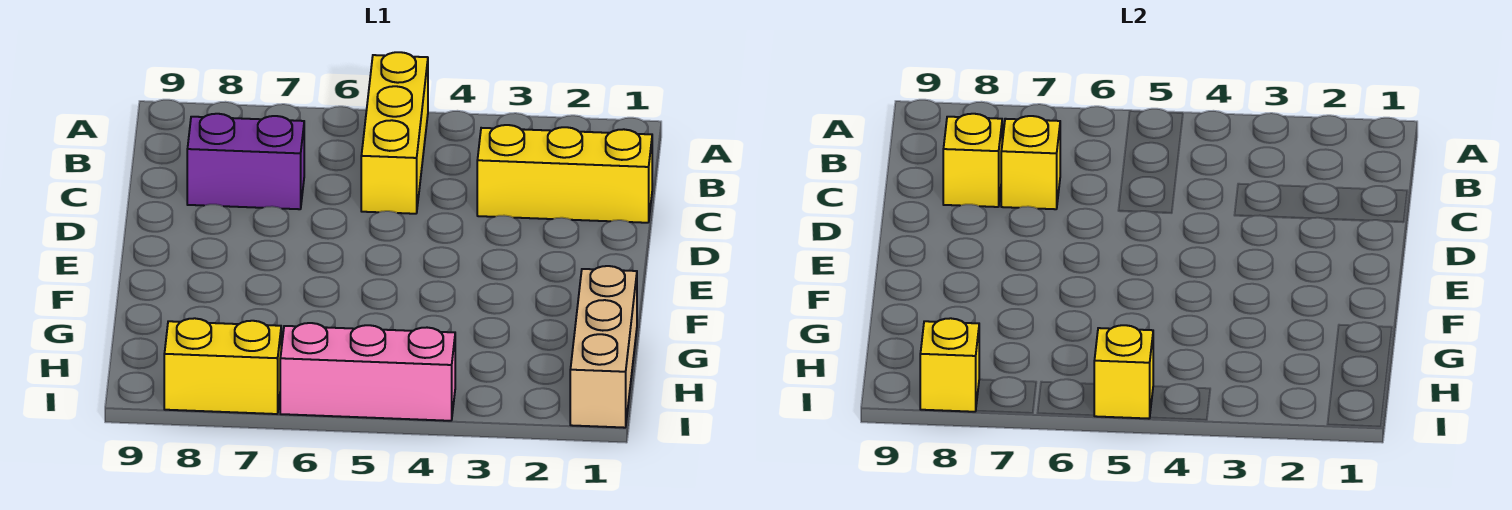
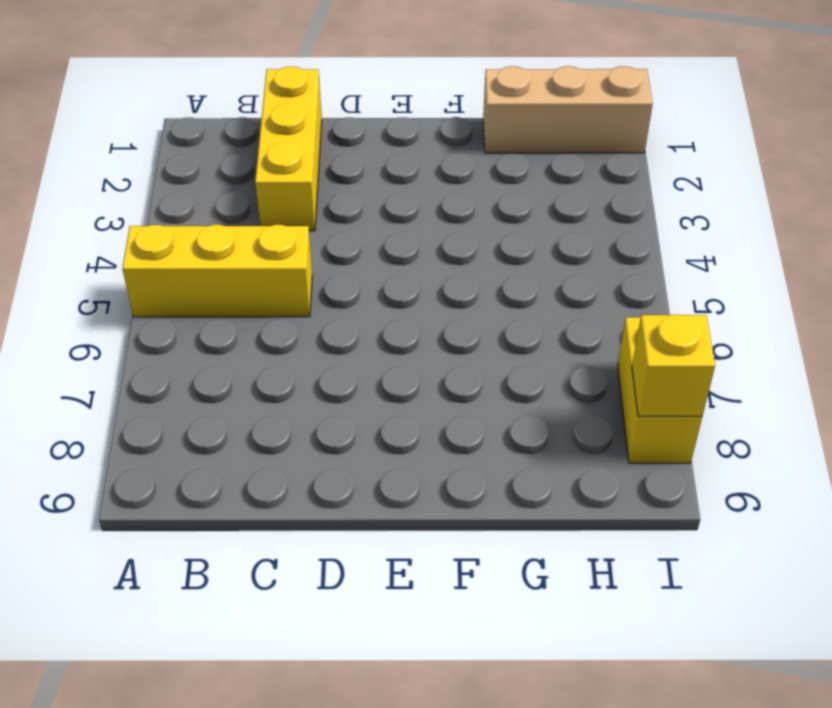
none -> purple brick C7:C8 level 1
none -> pink brick I4:I6 level 1

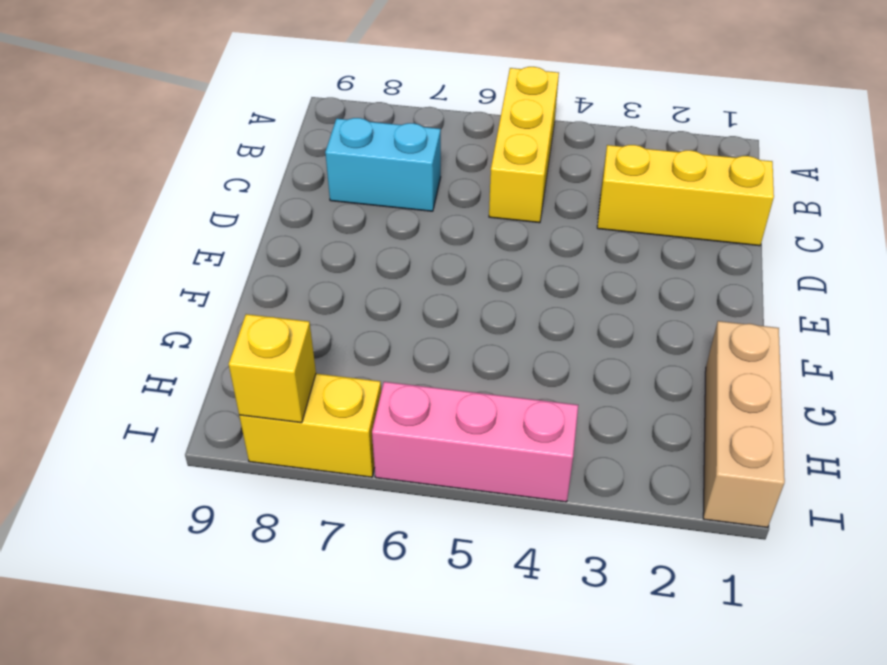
cyan brick C7:C8 level 1 -> purple brick C7:C8 level 1
none -> yellow brick C7 level 2
none -> yellow brick C8 level 2

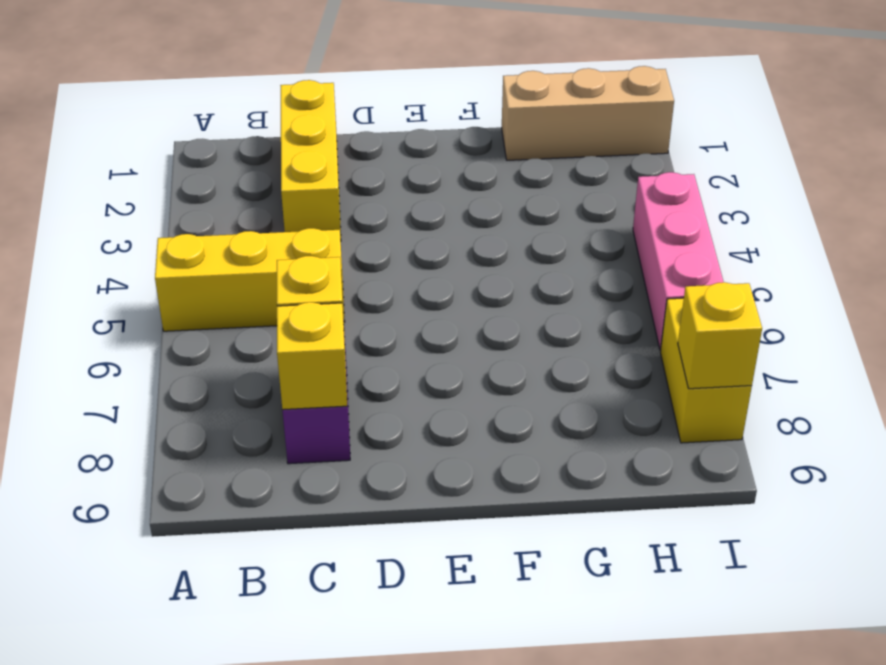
none -> yellow brick I5 level 2

